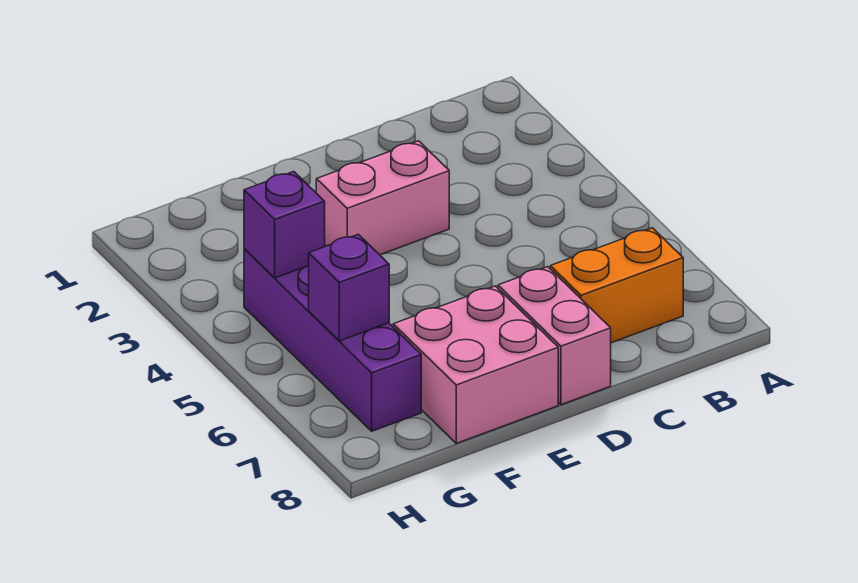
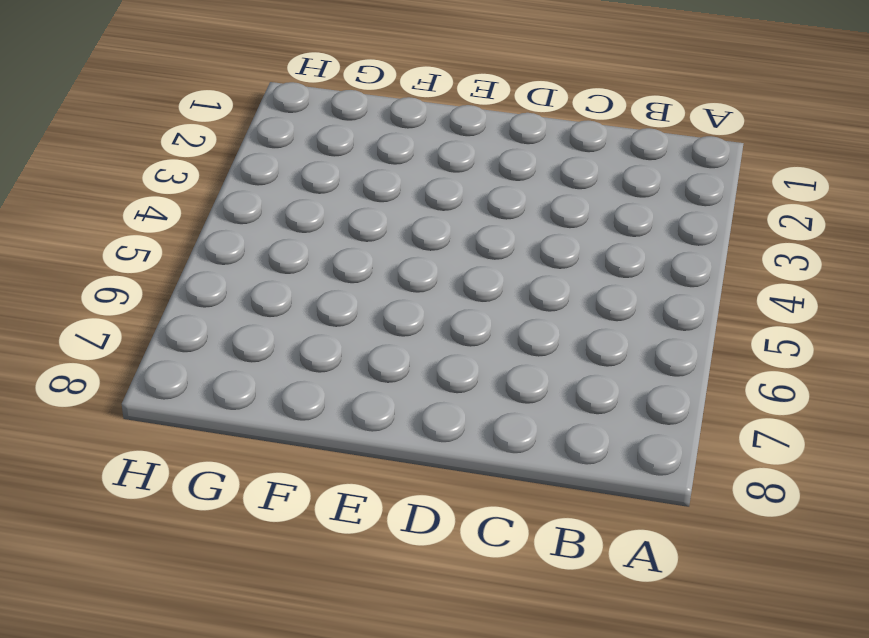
none -> orange brick B7:C7 level 1
none -> pink brick D3:E3 level 1

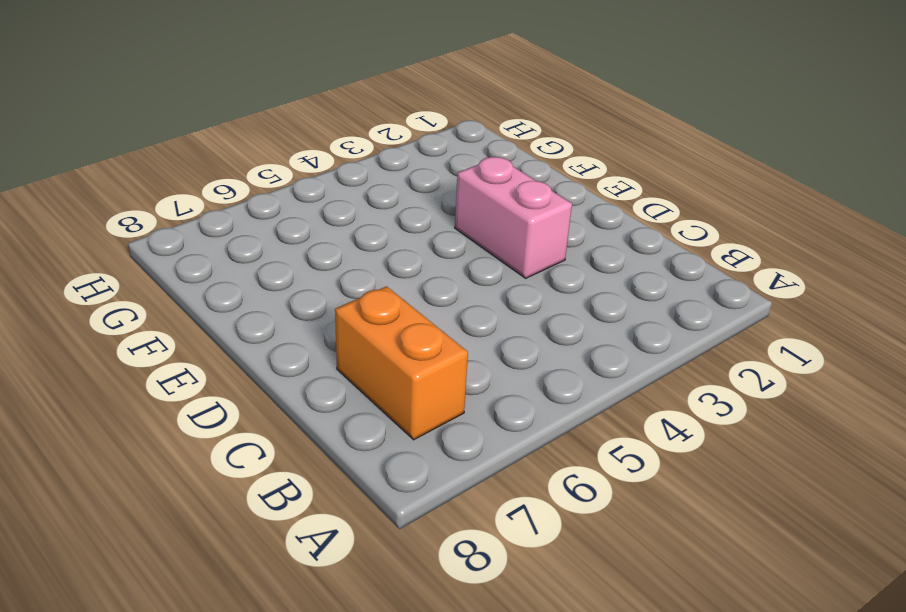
none -> pink brick D7:D8 level 1
none -> pink brick E7:F8 level 1

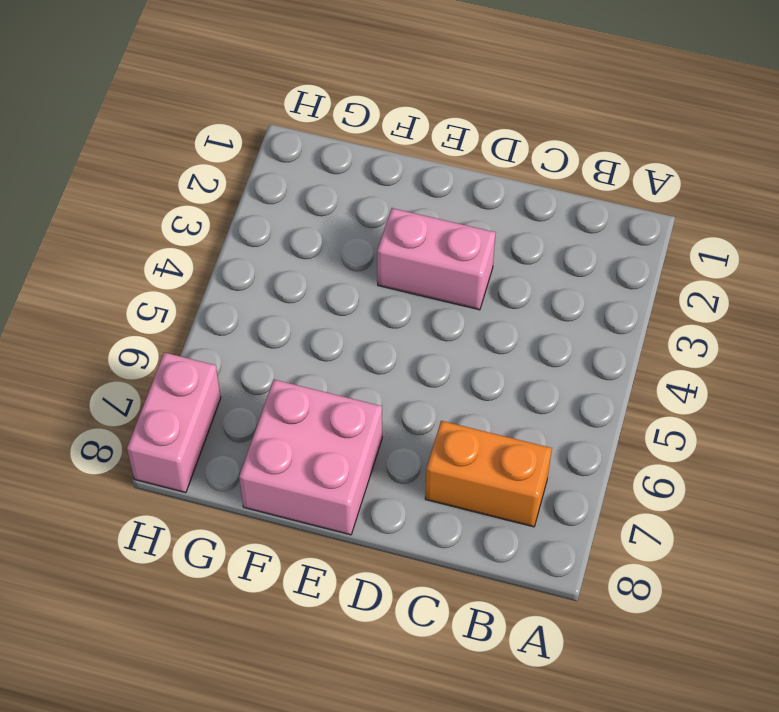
pink brick H7:H8 level 1 -> pink brick D7:D8 level 1
none -> purple brick G4:G7 level 1
none -> purple brick G4 level 2

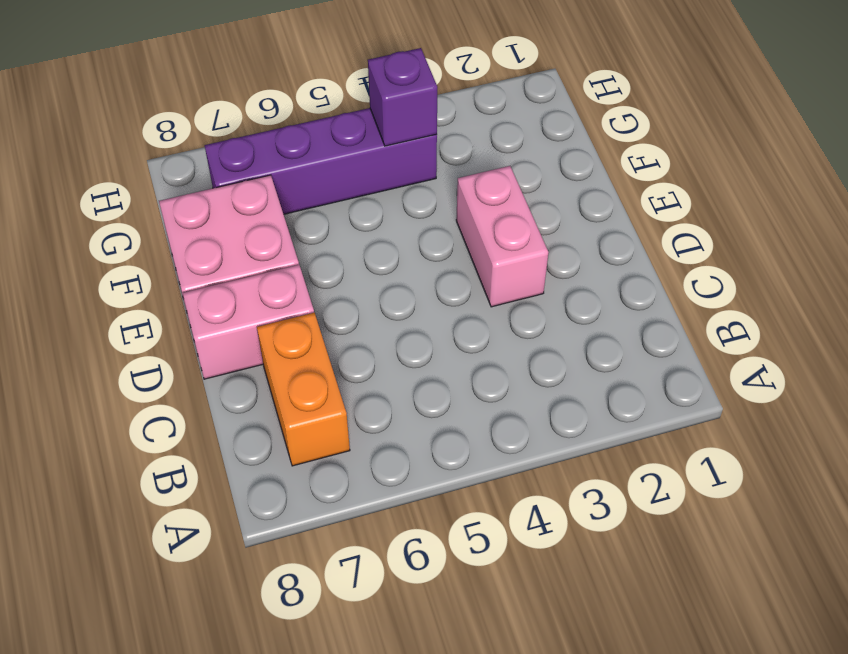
none -> purple brick G6 level 2

